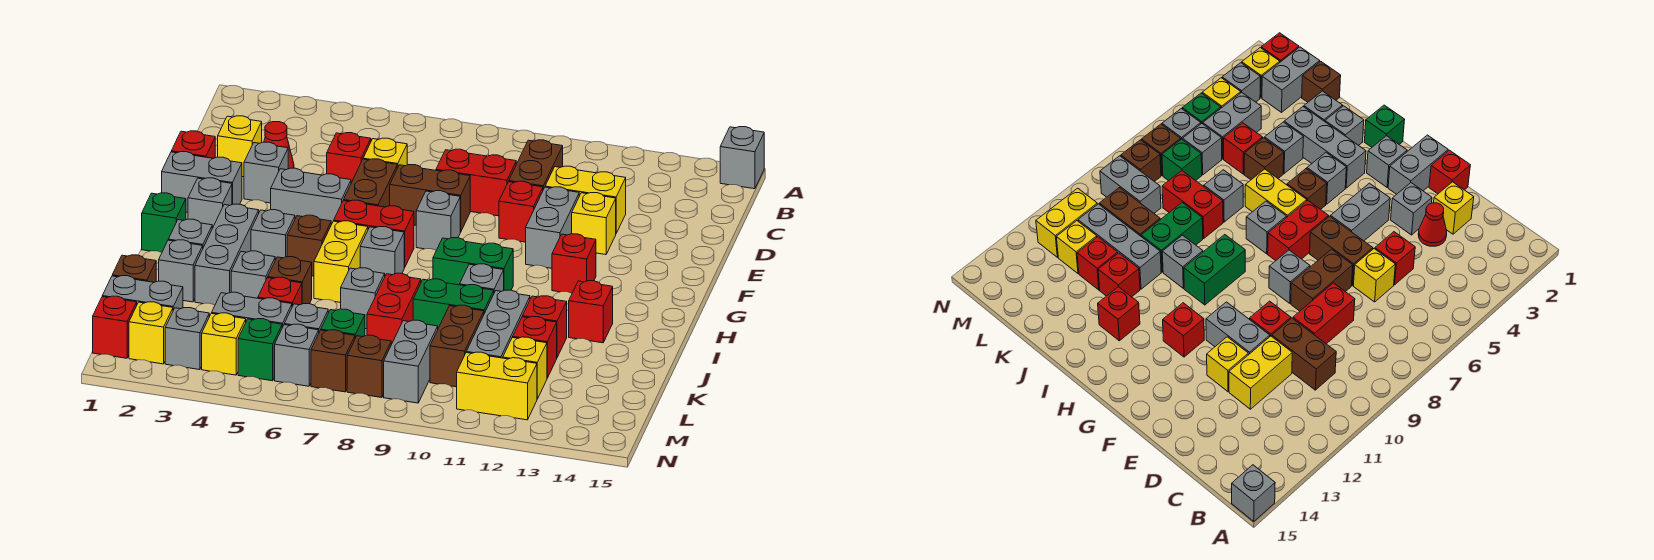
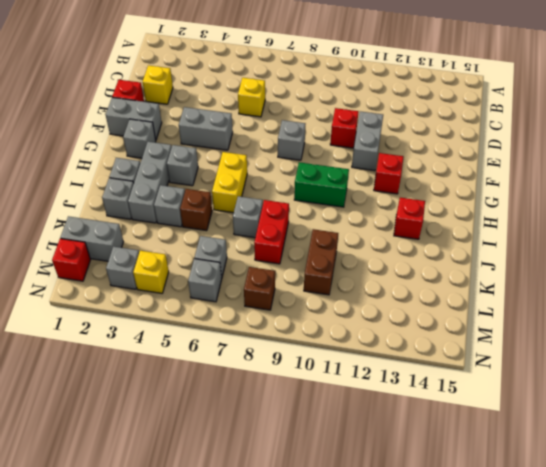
none -> grey brick A15 level 1
none -> brown brick C10:D10 level 1
none -> red cone D3 level 1
none -> red brick D5 level 1

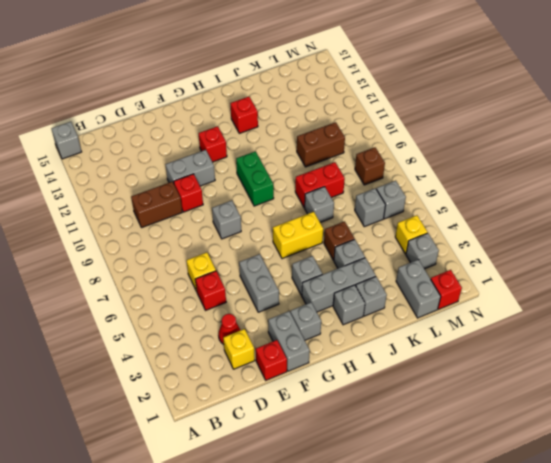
none -> red brick D8:D9 level 1
none -> yellow brick D11:D12 level 1
none -> grey brick E3 level 1
none -> brown brick E6:F6 level 1

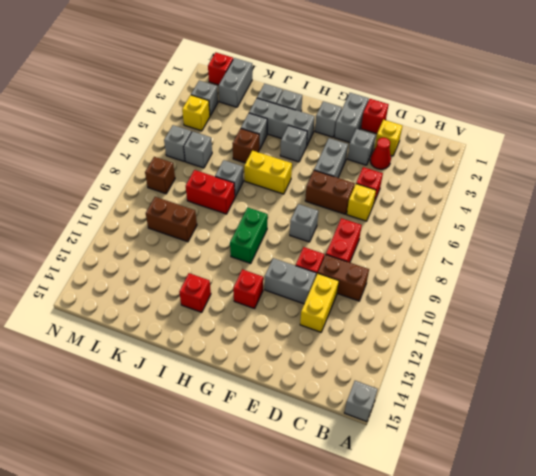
none -> brown brick E7:E8 level 1
none -> yellow brick E12 level 1
none -> red brick G6:G7 level 1
none -> green brick H1 level 1

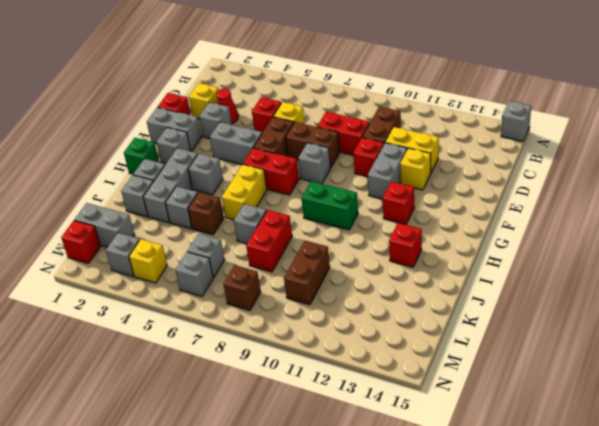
none -> brown brick H5 level 1
none -> grey brick H7 level 1
none -> grey brick I10 level 1
none -> green brick J9:J10 level 1

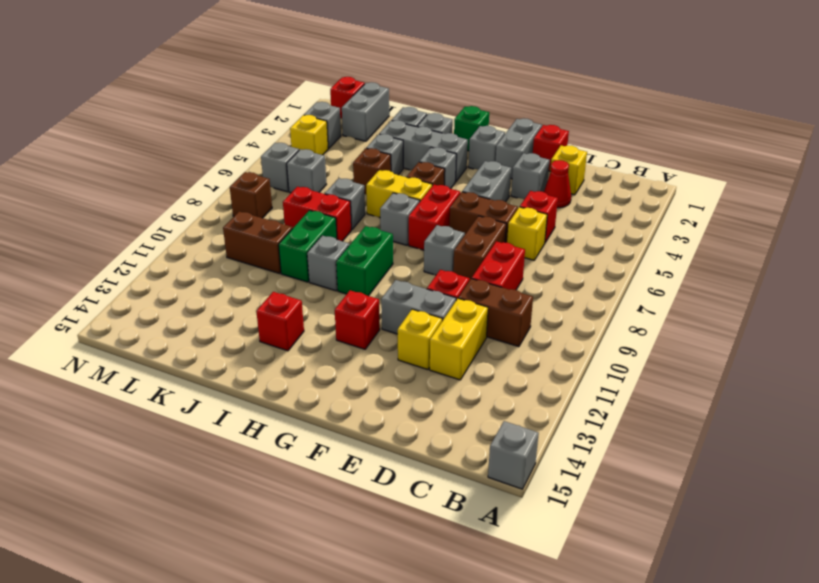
none -> grey brick J11:L11 level 1
none -> red brick J12 level 1
none -> brown brick K1 level 1
none -> red brick K5 level 1

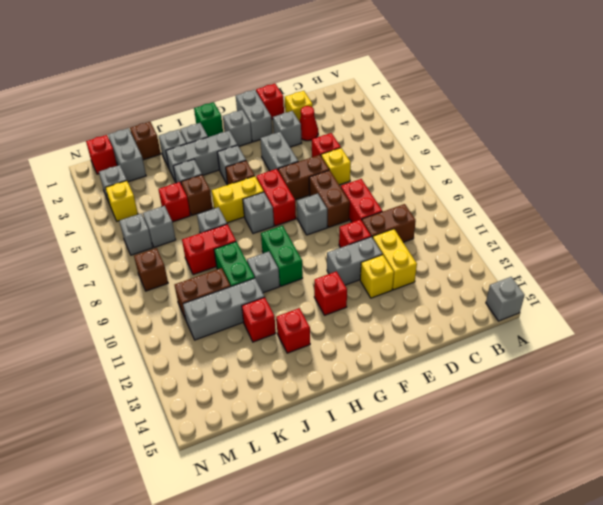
none -> red brick K12 level 1
none -> grey brick L4:L5 level 1
none -> green brick L7 level 1
none -> grey brick L9:M9 level 1

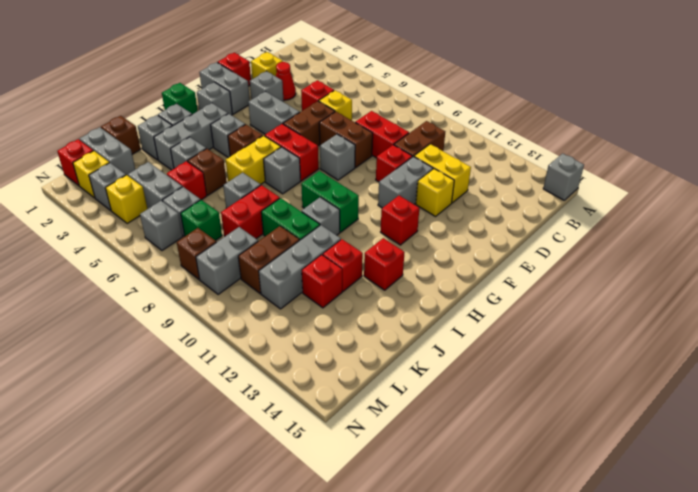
none -> yellow brick L12 level 1
none -> green brick M5 level 1
none -> brown brick M7 level 1
none -> yellow brick M11:M12 level 1

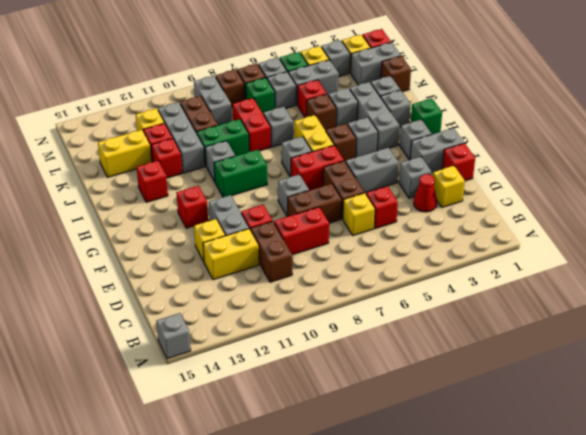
yellow brick K13:K14 level 1 -> yellow brick M11:M12 level 1

